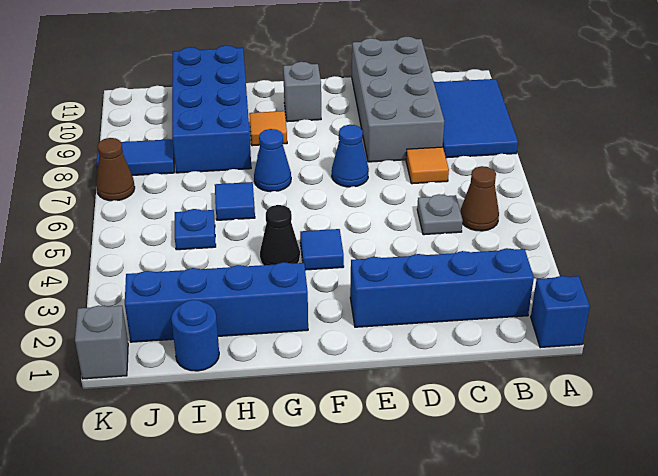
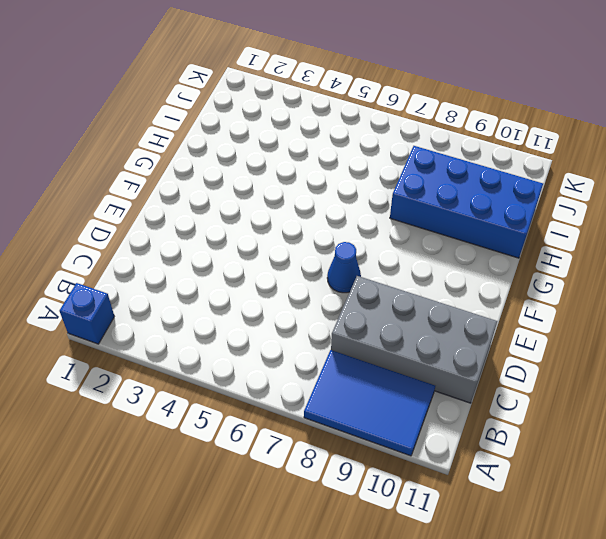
none -> blue brick B2:E2 level 1
none -> brown cone B5 level 1
none -> grey plate C5 level 1

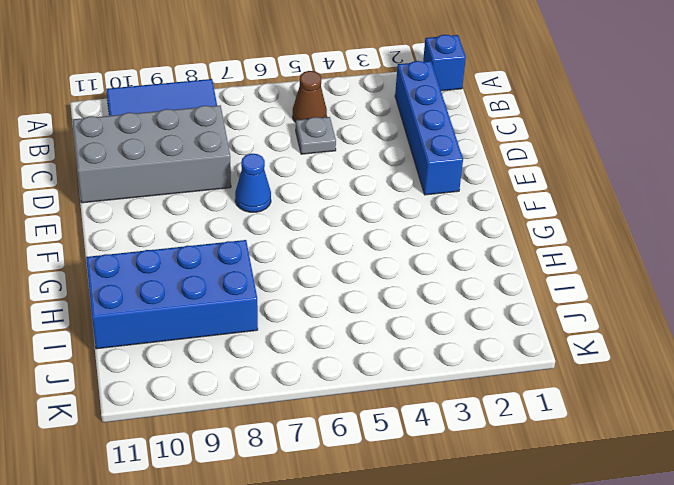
none -> orange tile C7 level 1
none -> blue tile F4 level 1
none -> grey brick F10 level 1

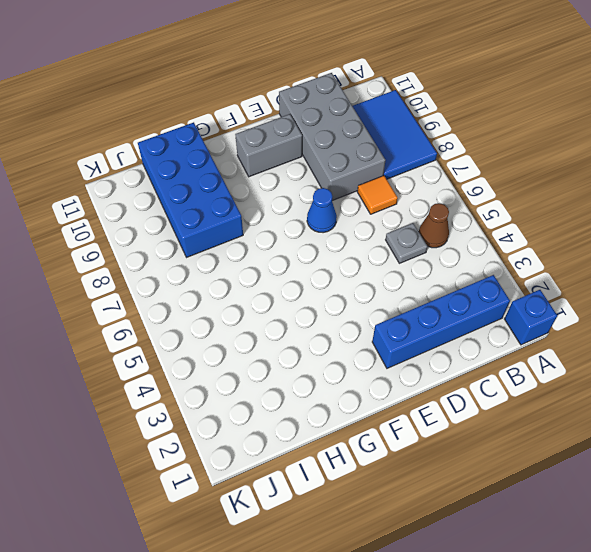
grey brick E10:F10 level 1 -> grey brick F10 level 1
none -> blue tile F4 level 1
none -> blue brick G2:J2 level 1
none -> black cone G4 level 1

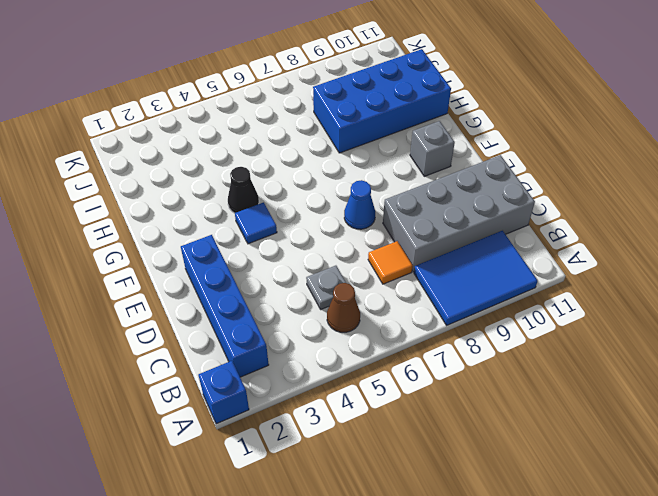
none -> blue brick G2:J2 level 1
none -> blue cone G7 level 1
none -> orange tile G9 level 1

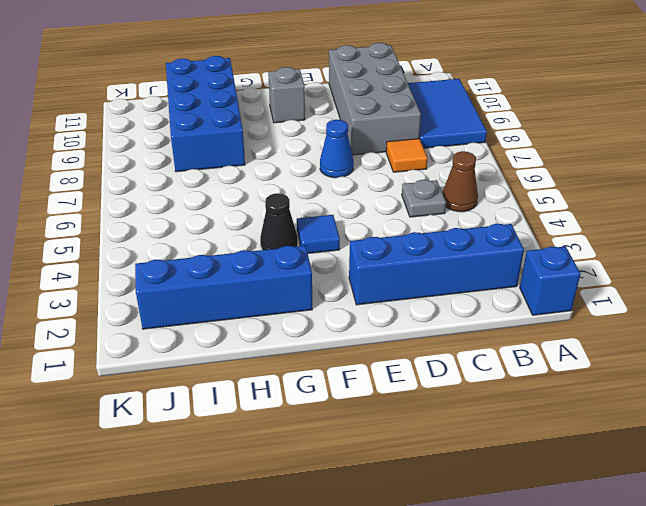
none -> blue cone G7 level 1
none -> orange tile G9 level 1
none -> blue tile H6 level 1

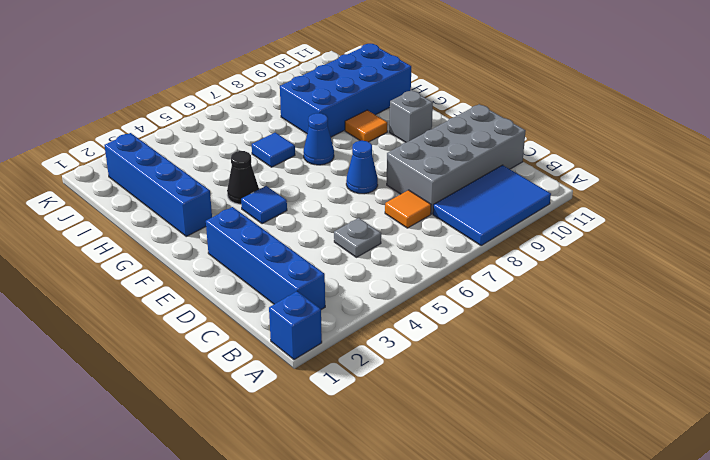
none -> brown cone B5 level 1
none -> blue round brick I1 level 1
none -> blue plate I5 level 1

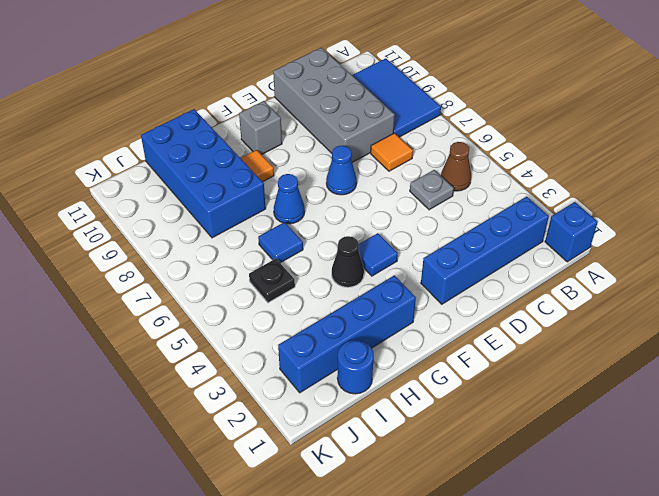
black plate I5 level 1 -> blue plate I5 level 1
none -> blue tile J8:K8 level 1
none -> grey brick K1 level 1
none -> brown cone K7 level 1

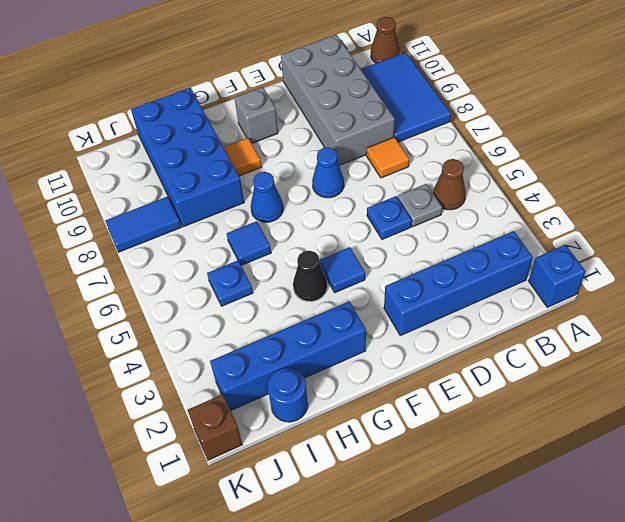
brown cone A11 level 1 -> brown cone K7 level 1
blue plate D5 level 1 -> none
brown brick K1 level 1 -> grey brick K1 level 1

